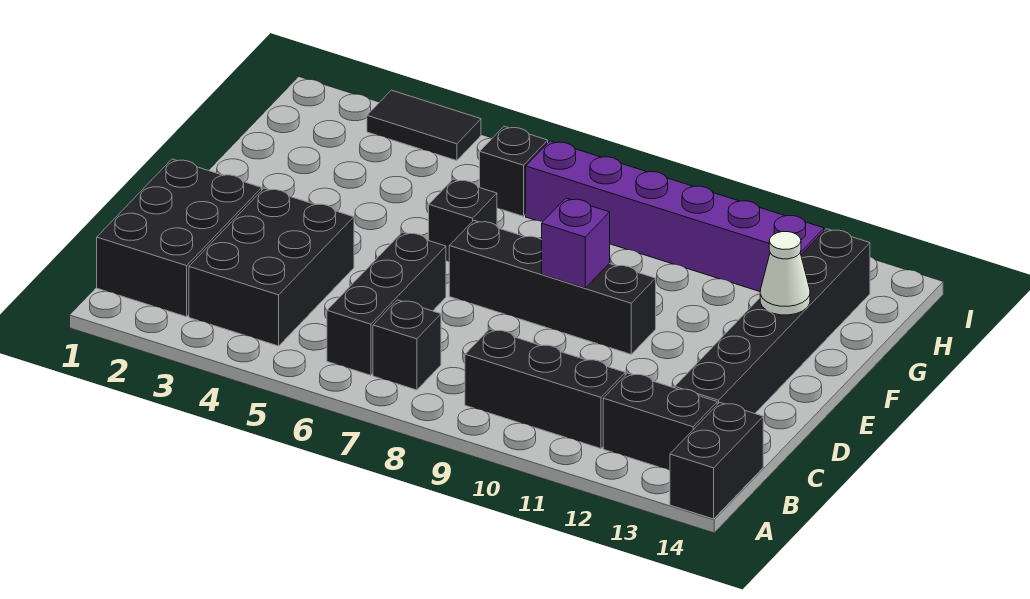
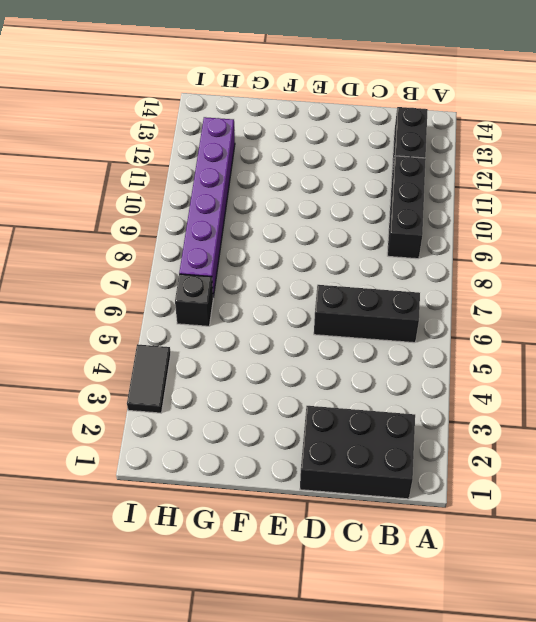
none -> black brick A14:B14 level 1
none -> black brick B3:D4 level 1
none -> black brick B7 level 1

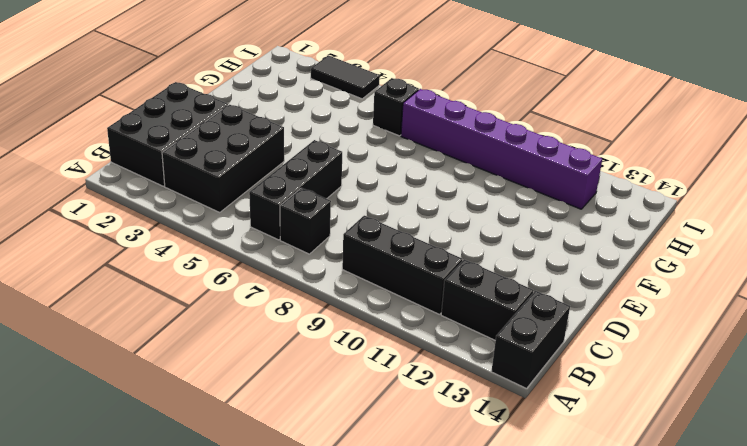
none -> black brick C13:H13 level 1
none -> black brick E7:E10 level 1
none -> black brick F6 level 1

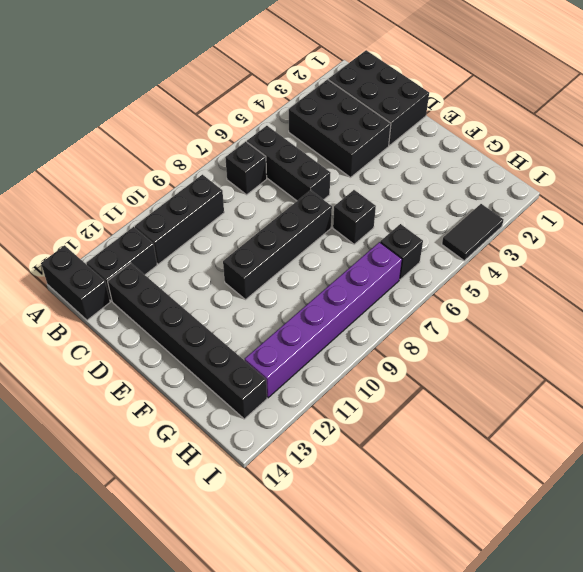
none -> purple brick E9 level 2
none -> white cone F13 level 2

